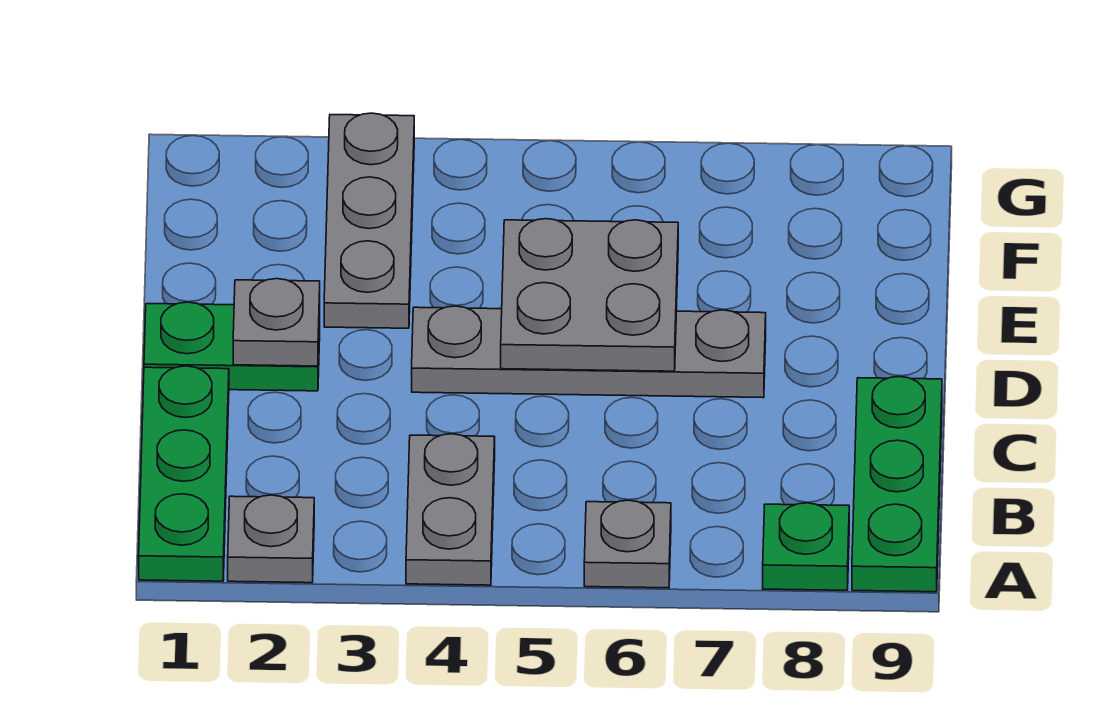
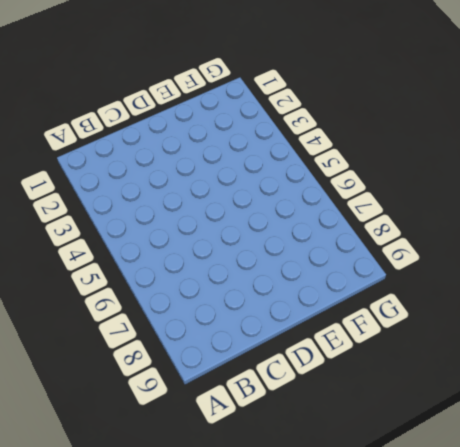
none -> green plate A1:C1 level 1
none -> grey plate A2 level 1

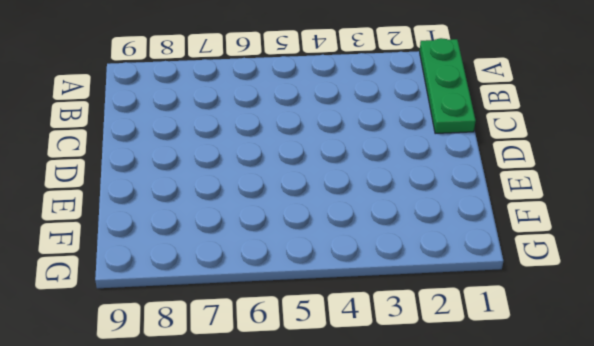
none -> grey plate A2 level 1
none -> grey plate A4:B4 level 1

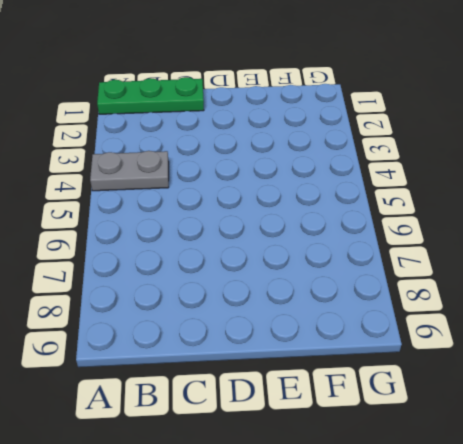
none -> grey plate A2 level 1
none -> grey plate A6 level 1

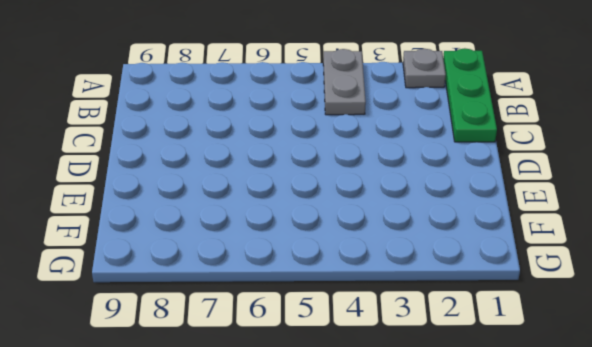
none -> grey plate A6 level 1
none -> green plate A8 level 1

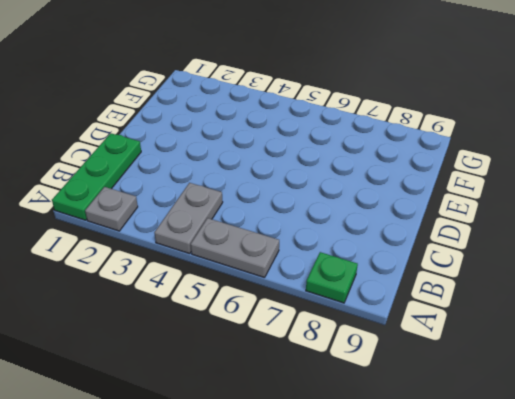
grey plate A5:A6 level 1 -> grey plate A6 level 1
none -> green plate A9:C9 level 1
none -> green plate D1:D2 level 1

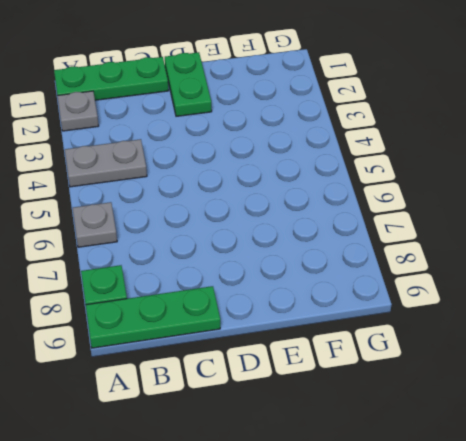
none -> grey plate D4:D7 level 1
none -> grey plate E3:G3 level 1

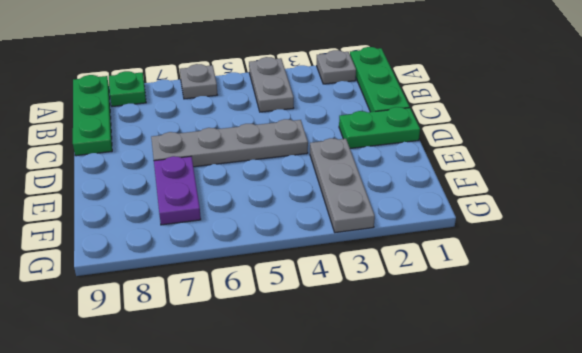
purple plate E7:F7 level 1 -> none
none -> grey plate D2 level 2
none -> grey plate D5:E6 level 2

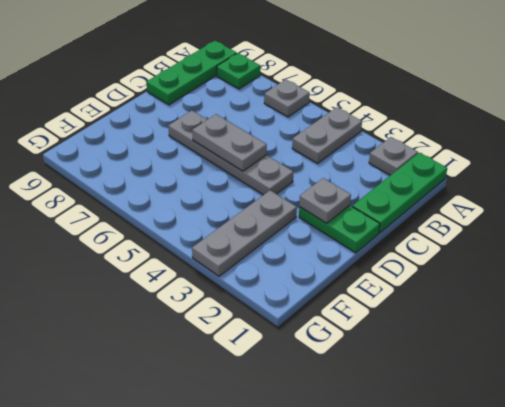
grey plate D5:D6 level 2 -> grey plate D5:E6 level 2

